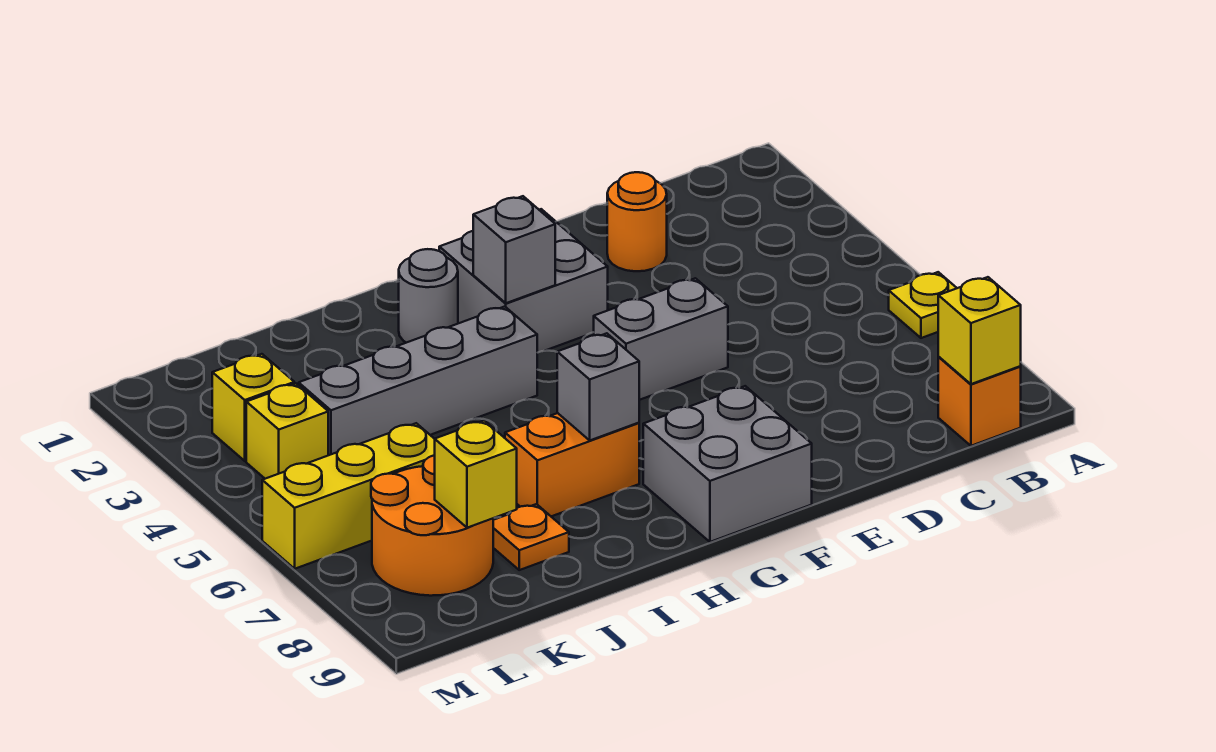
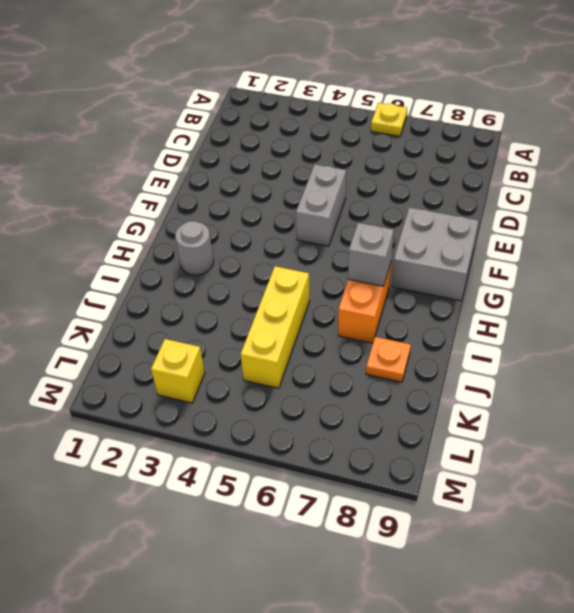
yellow brick I5:K5 level 1 -> yellow brick K6:M6 level 1
none -> orange brick B9 level 1
none -> orange round brick D2 level 1
none -> grey brick F2:G3 level 1

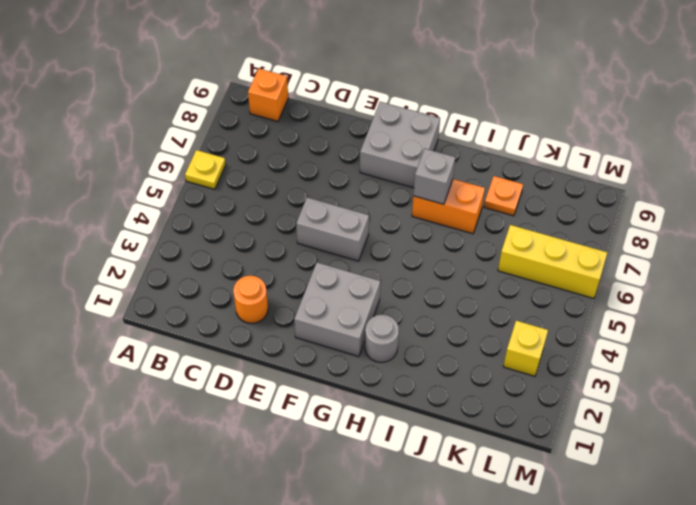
none -> grey brick H4:K4 level 1
none -> orange round brick K7:L8 level 1
none -> yellow brick L4 level 1

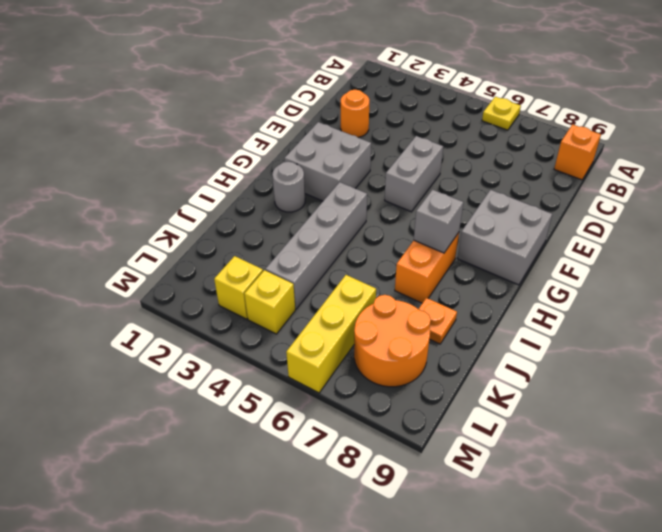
none -> yellow brick B9 level 2
none -> grey brick G3 level 2
none -> yellow brick K8 level 2

